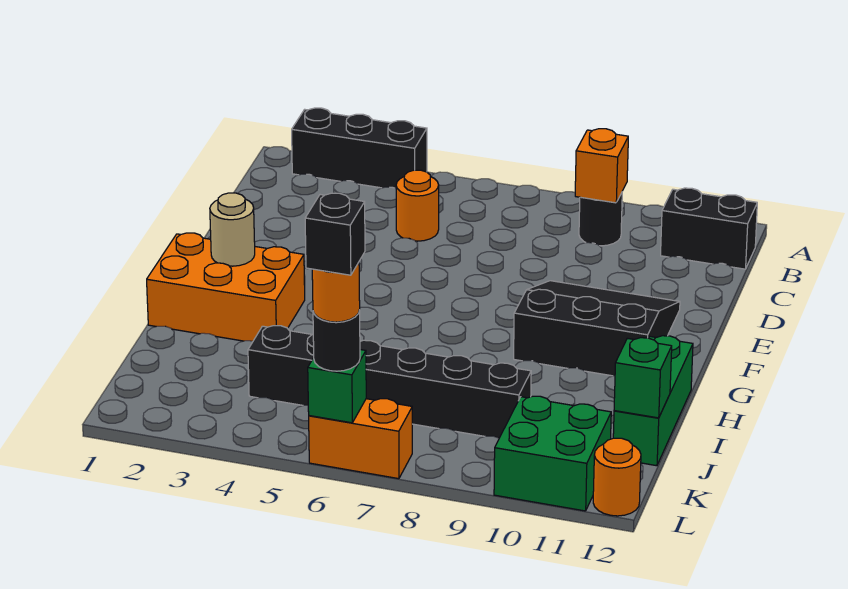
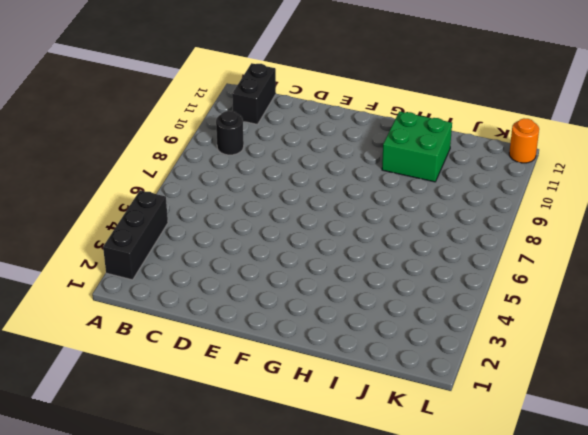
green brick H10:I11 level 1 -> green brick K10:L11 level 1
none -> orange round brick C5 level 1
none -> black slope E9:G11 level 1 top G
none -> orange brick G1:H3 level 1

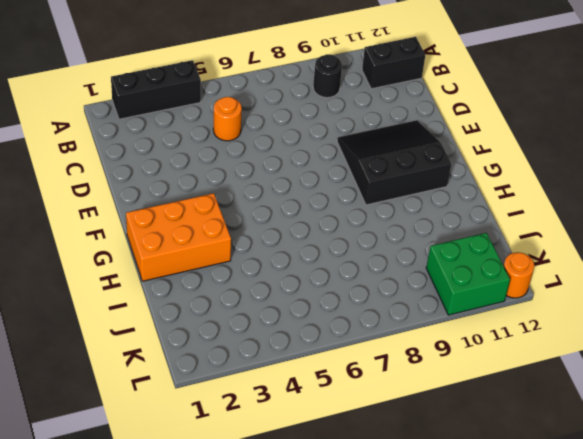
none -> green brick H12:J12 level 1
none -> black brick J4:J9 level 1
none -> orange brick L6:L7 level 1

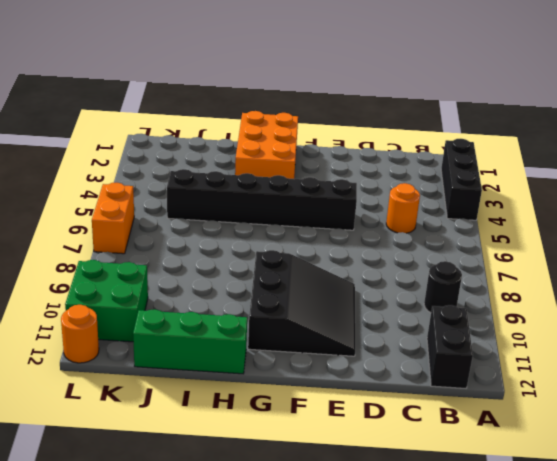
black brick E5:J5 level 1 -> black brick J4:J9 level 1
none -> orange brick B9 level 2
none -> tan round brick G2 level 2
none -> green brick J12 level 2

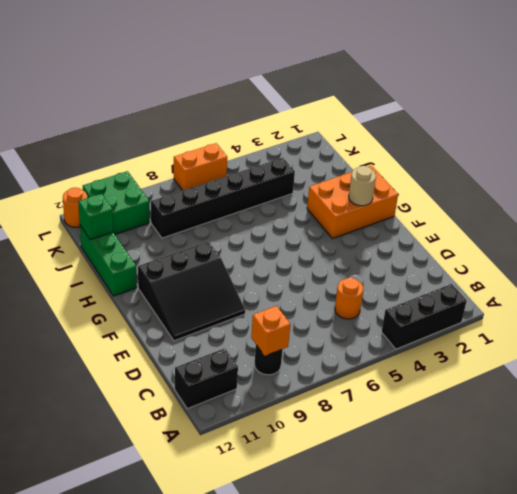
none -> green brick L6 level 2
none -> black round brick L6 level 3
none -> orange round brick L6 level 4

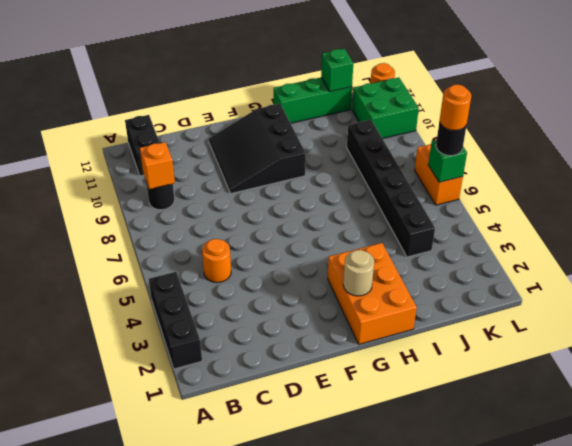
none -> black brick L6 level 5

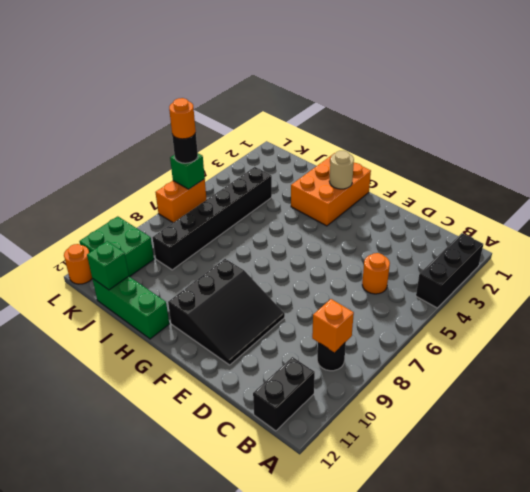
none -> black brick L6 level 5

